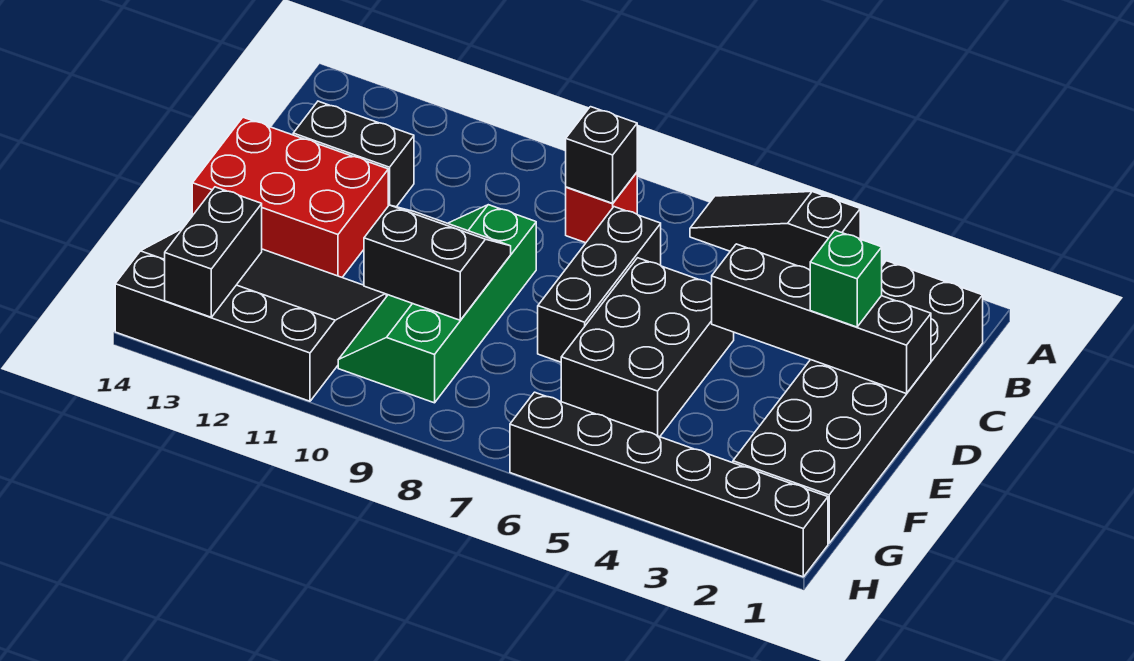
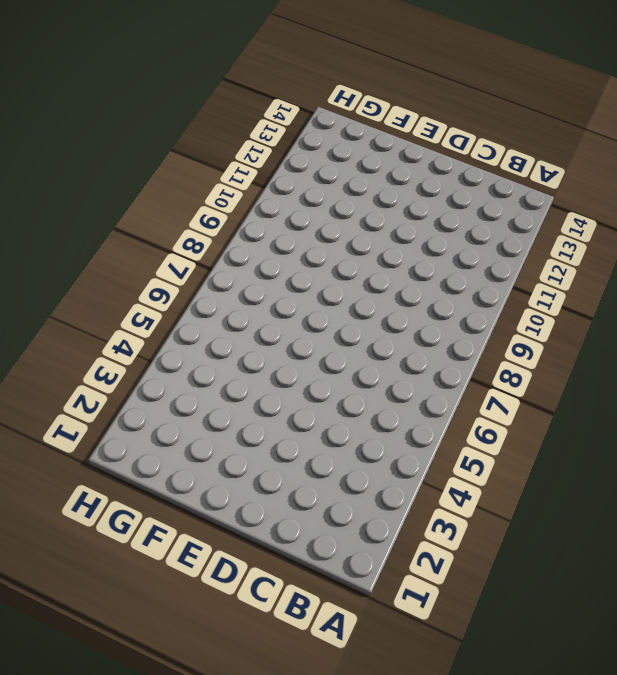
none -> black slope A4:A6 level 1 top 4
none -> black brick B1:G2 level 1
none -> red brick B8 level 1

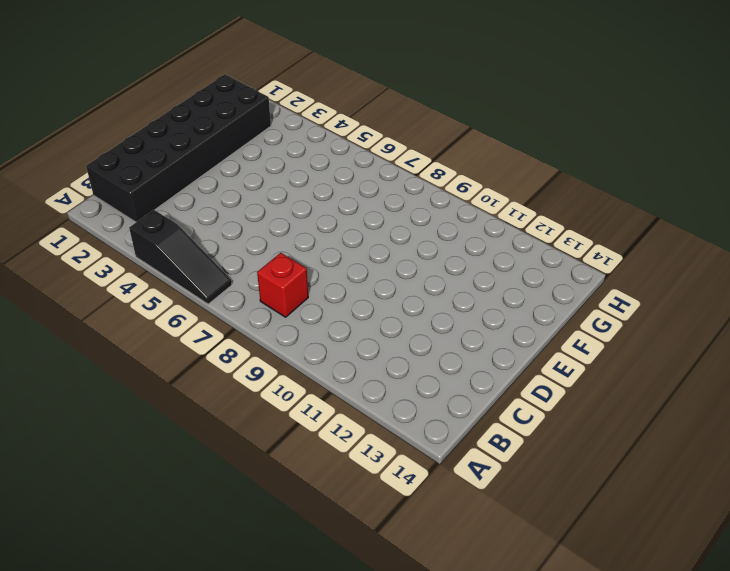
none -> black brick C7:E7 level 1
none -> black brick C12:C13 level 1
none -> black brick D5:F6 level 1

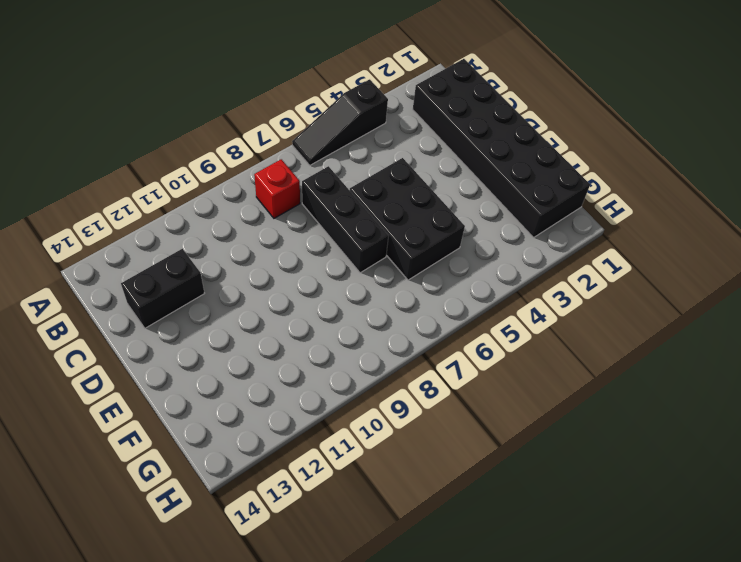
none -> green slope D9:G10 level 1 top 9
none -> red brick D12:E14 level 1
none -> black slope F11:H14 level 1 top H

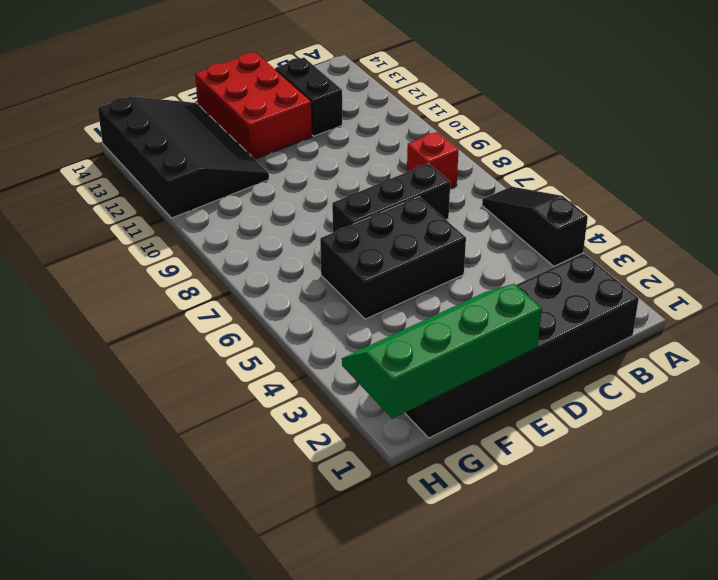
green slope E1:H2 level 2 top 1 -> green slope D9:G10 level 1 top 9
none -> black brick H1:H6 level 1
none -> black brick B8 level 2
none -> black brick D1:D4 level 2

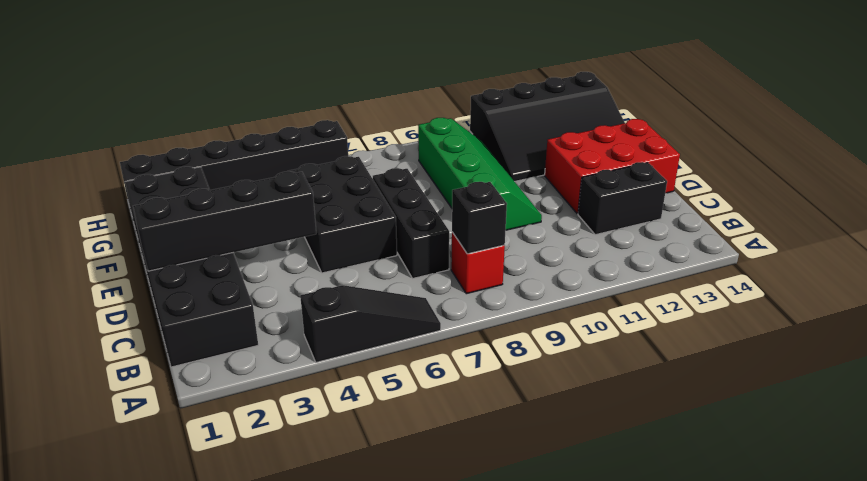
none -> black slope E9:F10 level 2 top F
none -> black brick G13:H13 level 2
none -> green brick D2 level 3

